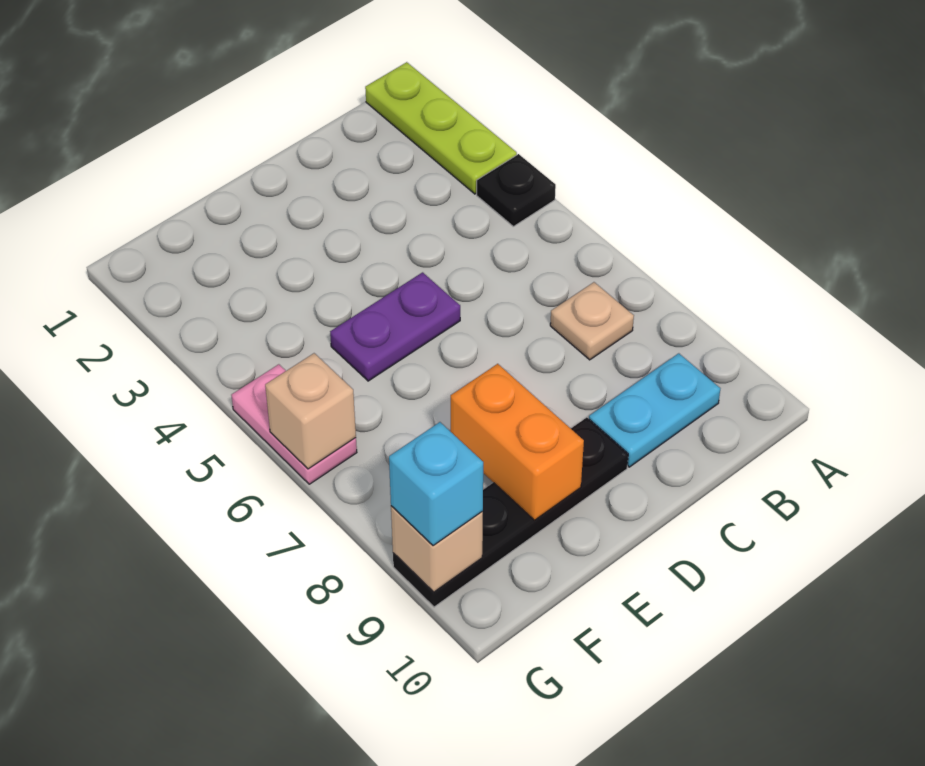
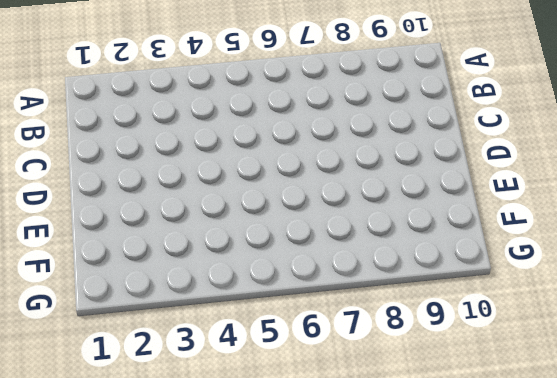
none -> lime plate A1:A3 level 1
none -> black plate A4 level 1

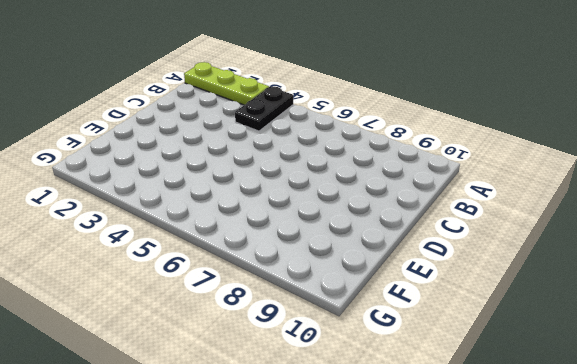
black plate A4:B4 level 1 -> black plate A4 level 1
none -> tan plate B7 level 1
none -> cyan plate B9:C9 level 1

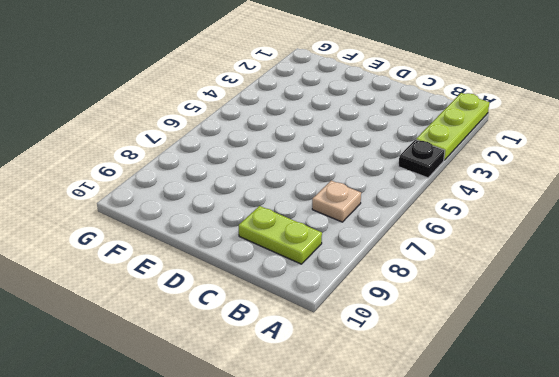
lime plate B9:C9 level 1 -> cyan plate B9:C9 level 1
none -> purple plate D5:E5 level 1
none -> black plate D9:G9 level 1

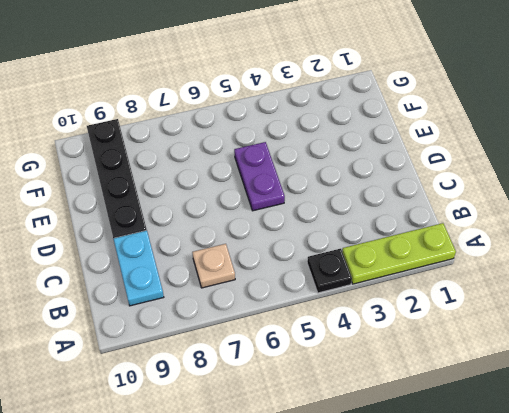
none -> pink plate G5:G6 level 1
none -> orange brick E8:E9 level 2

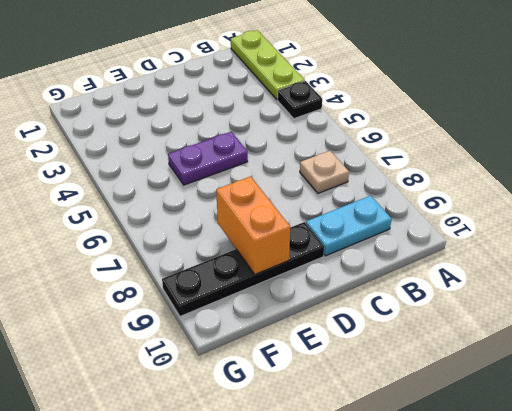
none -> pink plate G5:G6 level 1
none -> tan brick G6 level 2

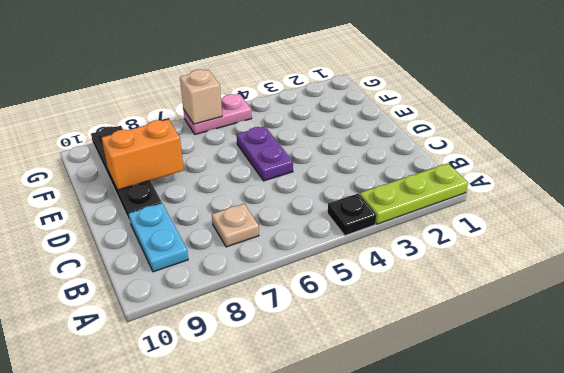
none -> tan brick G9 level 2
none -> cyan brick G9 level 3

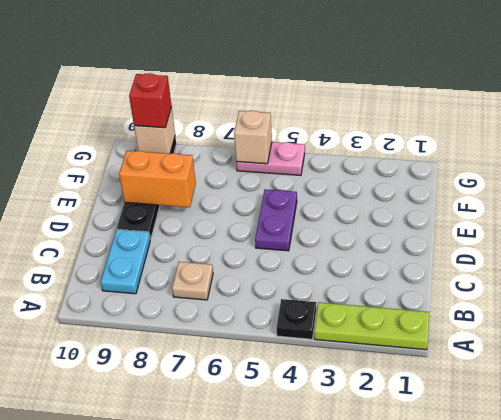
red brick G9 level 3 -> cyan brick G9 level 3

